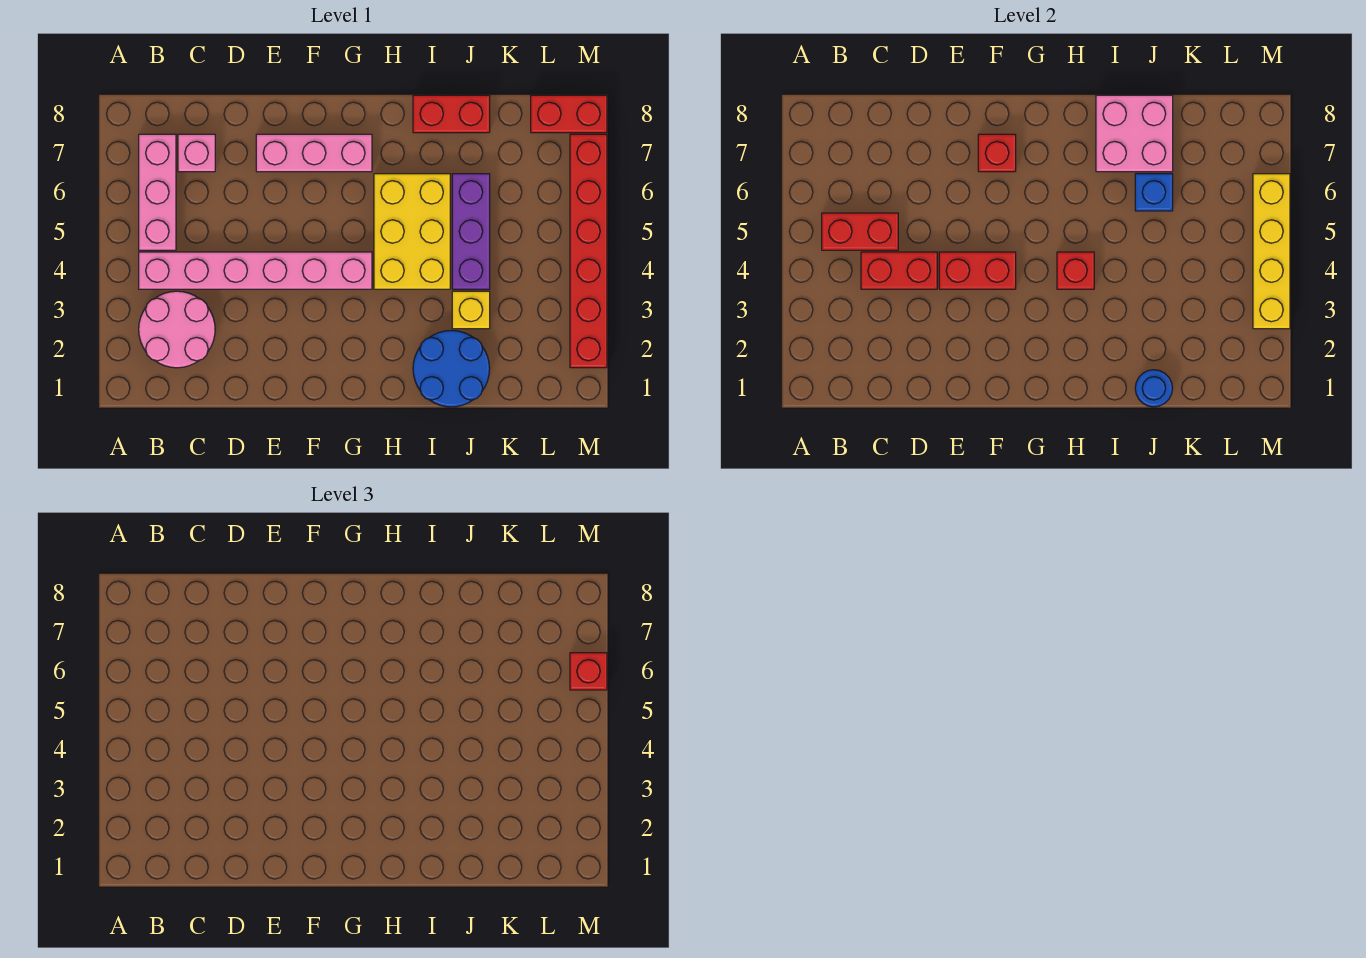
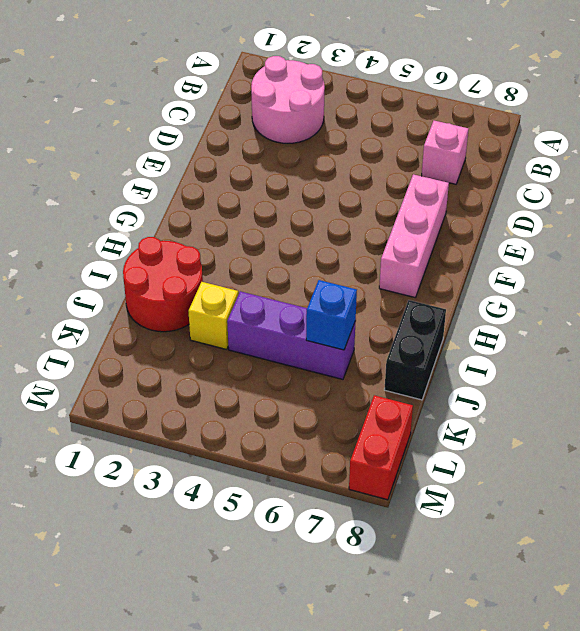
red round brick I1:J2 level 1 -> blue round brick I1:J2 level 1
black brick I8:J8 level 1 -> red brick I8:J8 level 1
none -> pink brick B4:G4 level 1
none -> pink brick B5:B7 level 1
none -> yellow brick H4:I6 level 1

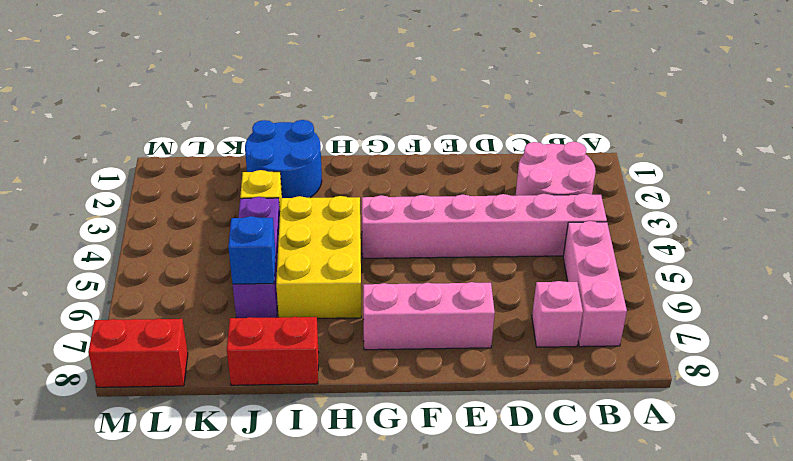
none -> red brick M2:M7 level 1
none -> red brick B5:C5 level 2
none -> red brick C4:D4 level 2

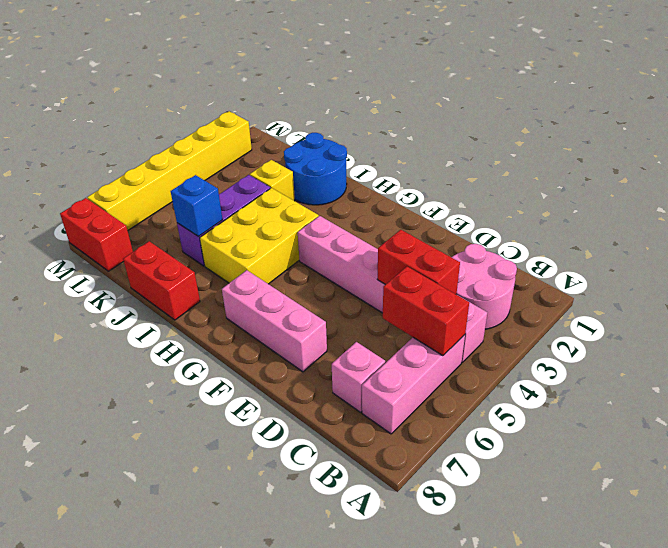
yellow brick M2:M7 level 1 -> red brick M2:M7 level 1
none -> red brick E4:F4 level 2
none -> red brick F7 level 2
none -> red brick H4 level 2

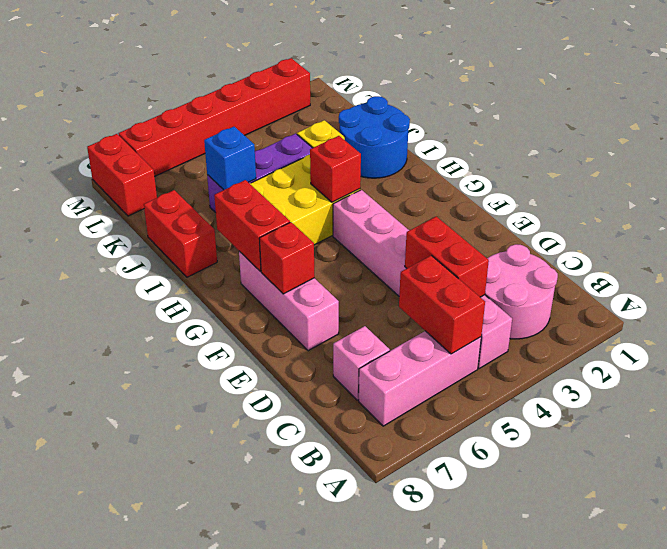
red brick G7:H7 level 2 -> red brick E4:F4 level 2
none -> pink brick I7:J8 level 2
none -> blue round brick J1 level 2
none -> yellow brick M3:M6 level 2

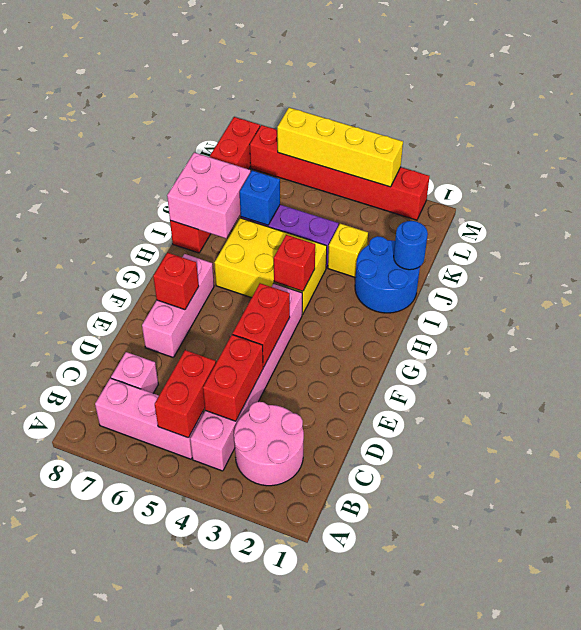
none -> red brick M6 level 3

